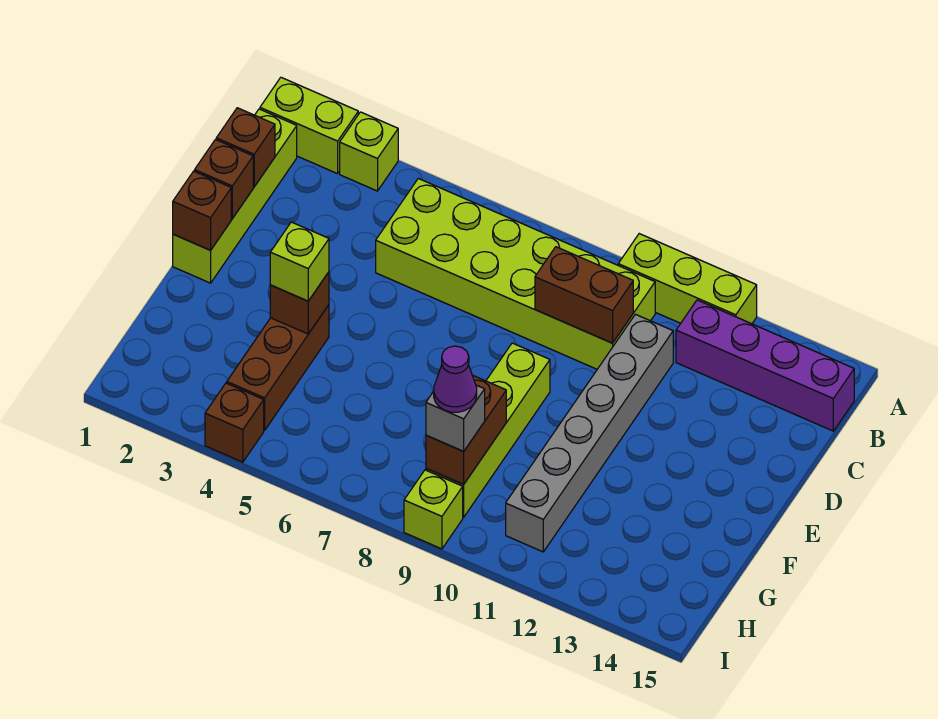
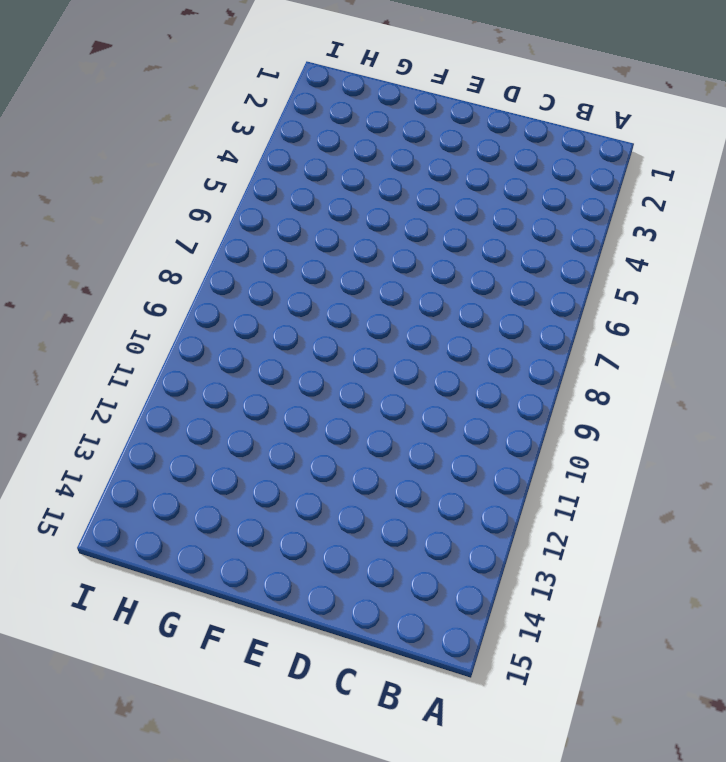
none -> lime brick A1:A2 level 1
none -> lime brick A3 level 1
none -> lime brick A10:A12 level 1

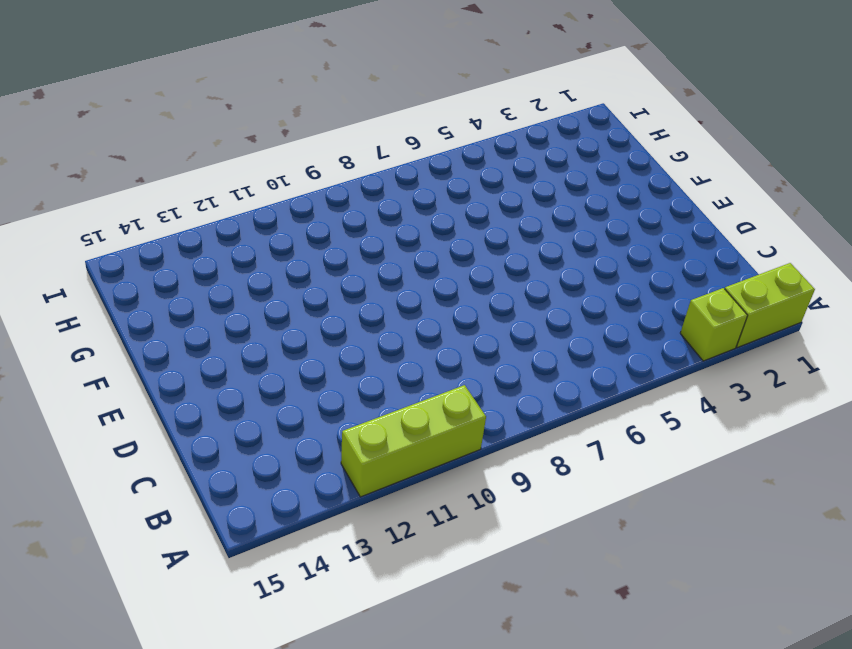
none -> lime brick B1:E1 level 1
none -> lime brick B5:C10 level 1
none -> purple brick B12:B15 level 1

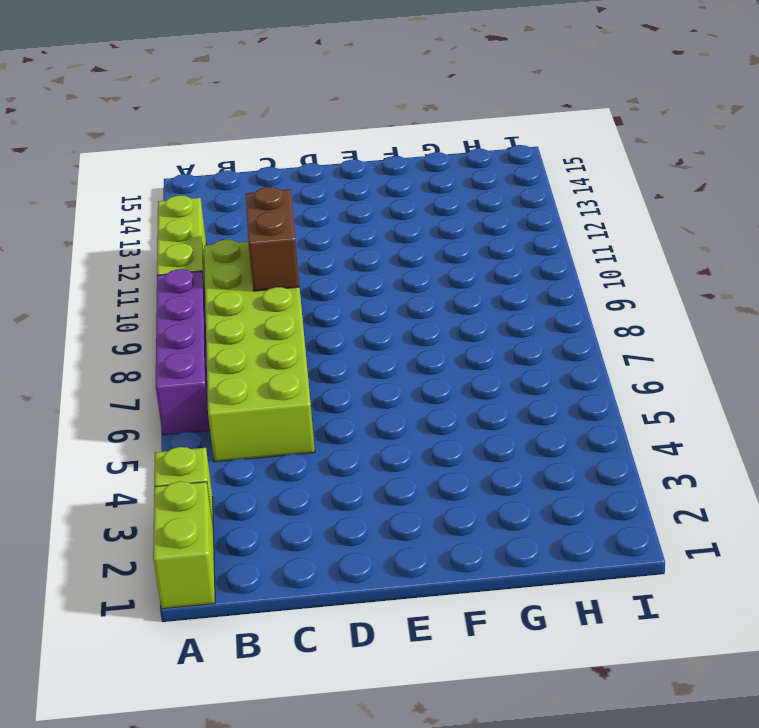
purple brick A6:A9 level 1 -> purple brick B12:B15 level 1
none -> lime brick B1:E1 level 1
none -> grey brick C11:H11 level 1
none -> lime brick E9:H9 level 1

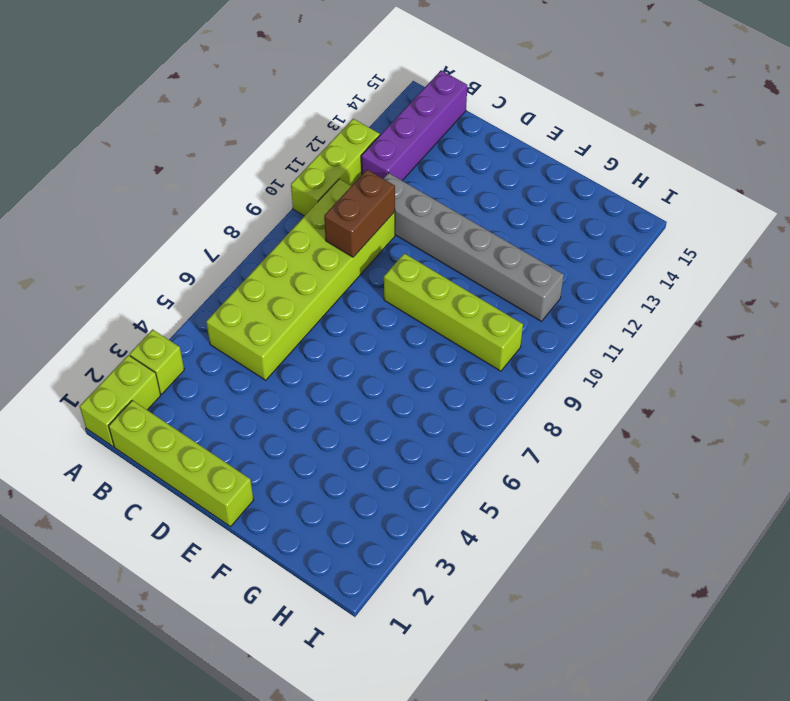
none -> brown brick F4:H4 level 1
none -> brown brick I4 level 1
none -> lime brick I9 level 1

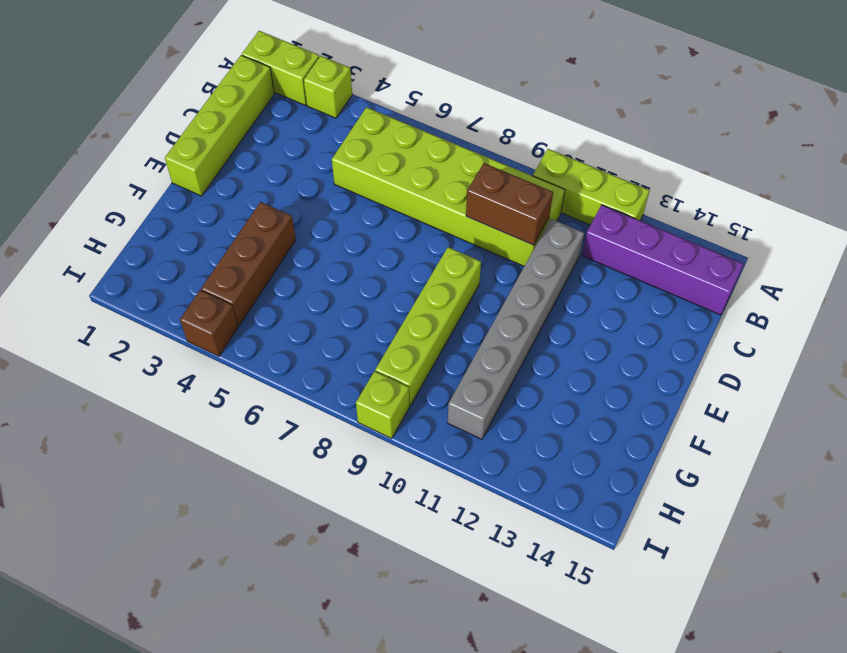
none -> brown brick C1 level 2
none -> brown brick D1 level 2
none -> brown brick E1 level 2

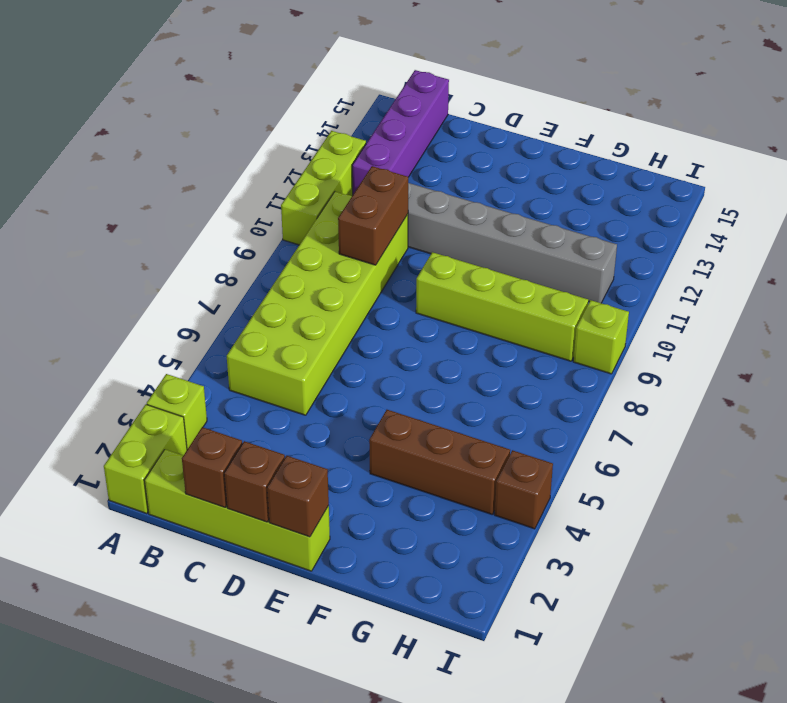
none -> brown brick F4 level 2
none -> brown brick G9:H9 level 2
none -> lime brick F4 level 3

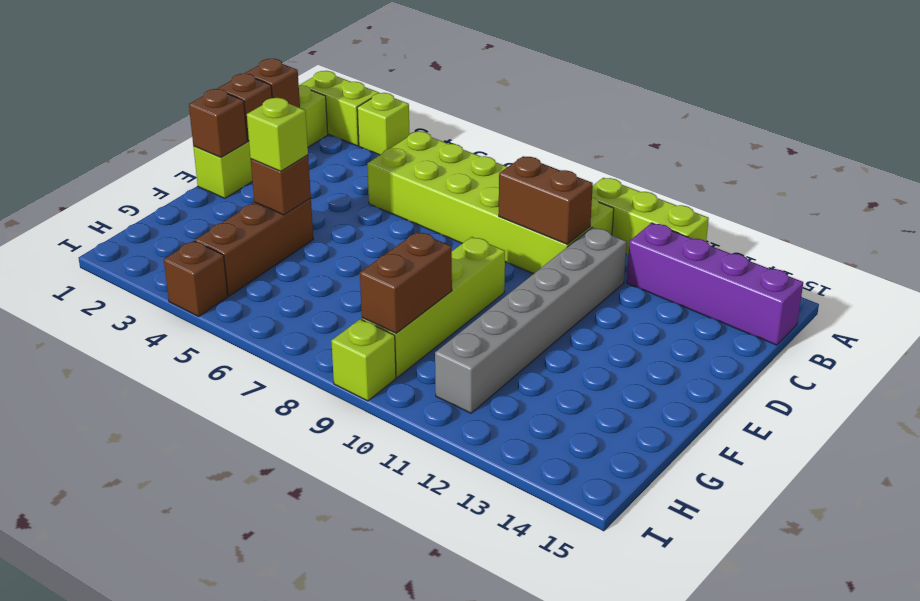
none -> grey brick H9 level 3
none -> purple cone H9 level 4

